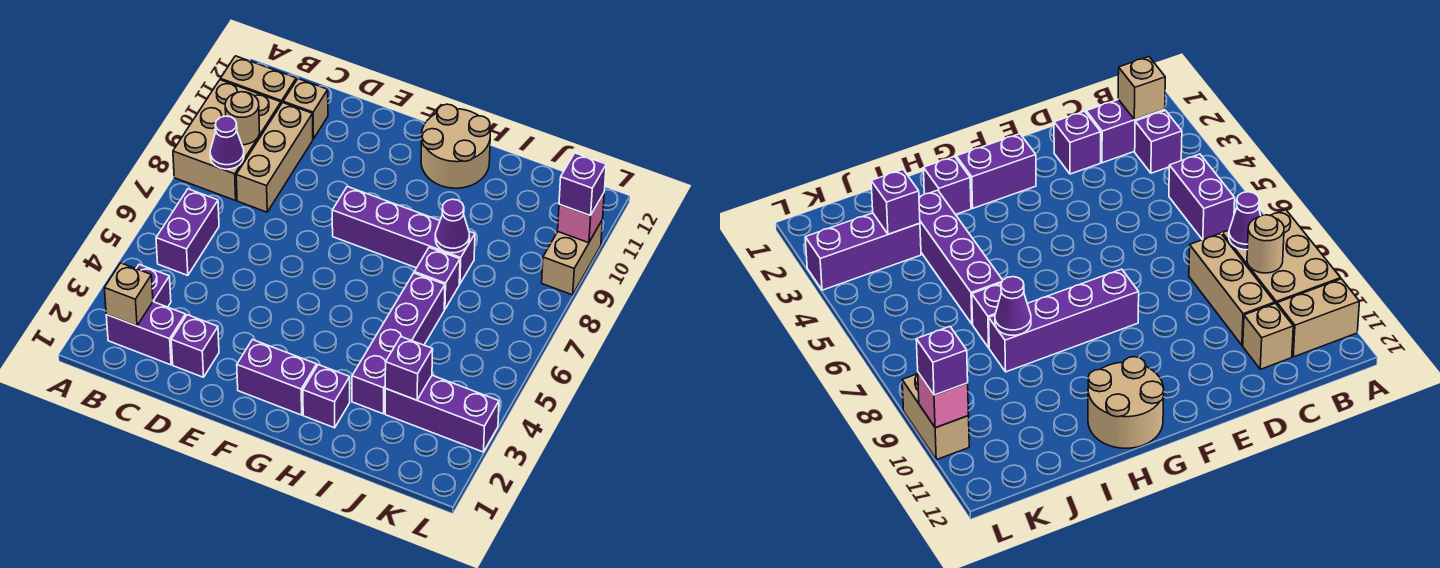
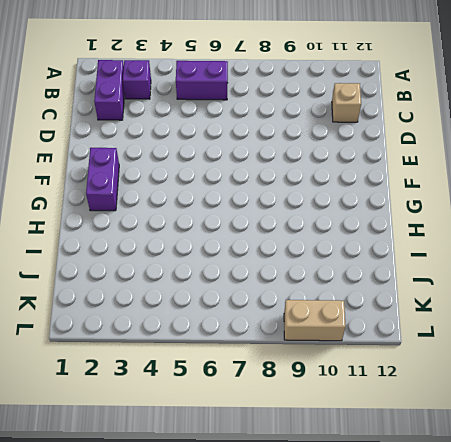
none -> tan brick A8:B10 level 1
none -> tan brick A11:B11 level 1
none -> tan brick C8:C10 level 1

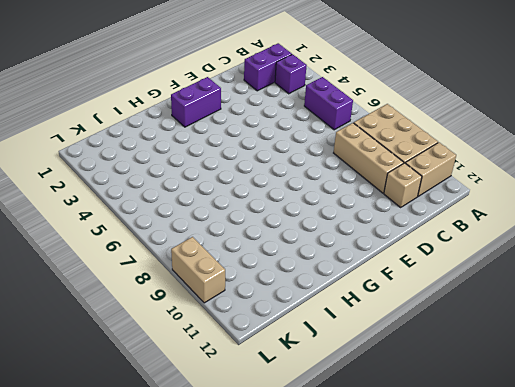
none -> purple brick D2 level 1
none -> purple brick F8:I8 level 1
none -> tan round brick G11:H12 level 1

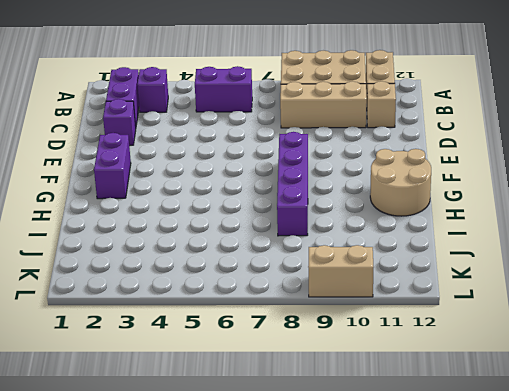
none -> purple brick H2 level 1
none -> purple brick I3:I6 level 1
none -> purple brick I7 level 1

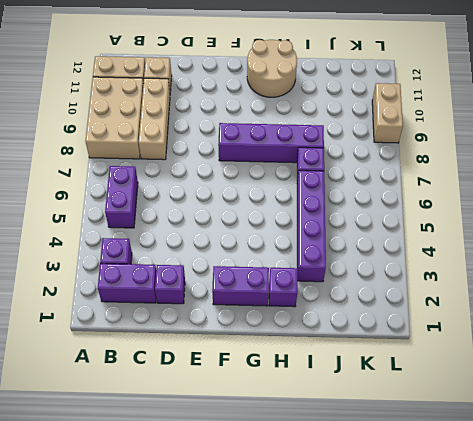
none -> purple brick J3:L3 level 1
none -> tan brick B2 level 2
none -> purple cone B8 level 2

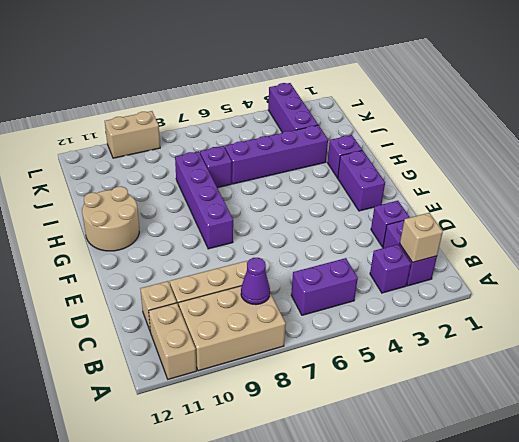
none -> tan round brick B9 level 2
none -> purple cone I8 level 2
none -> purple brick J3 level 2

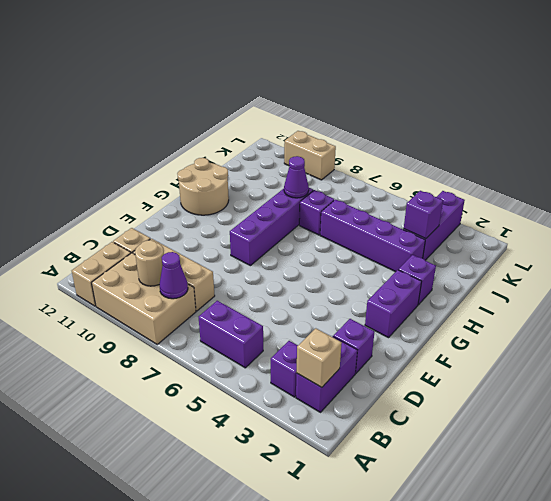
none -> pink brick L10 level 2
none -> purple brick L10 level 3

